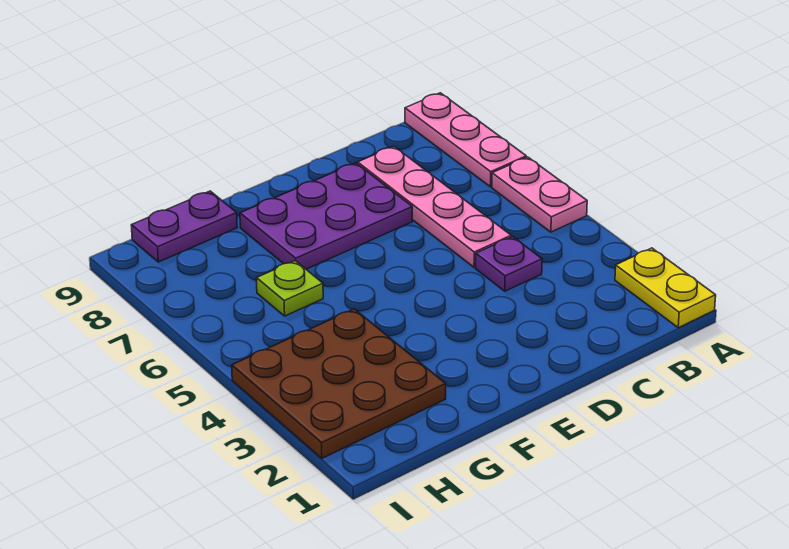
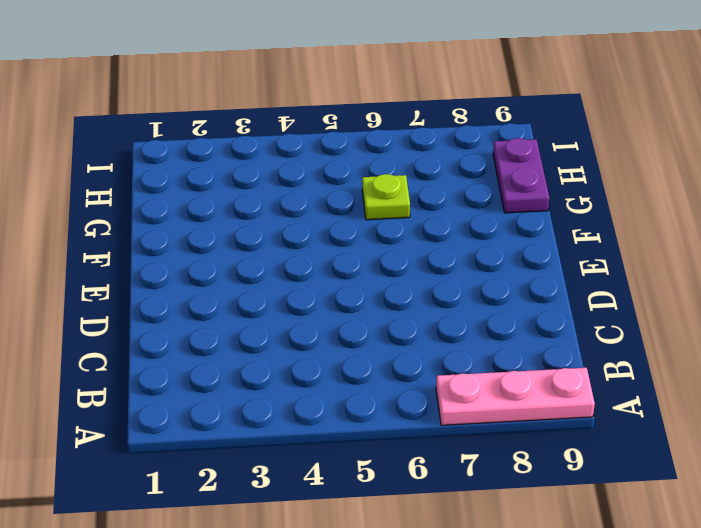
none -> yellow plate A1:A2 level 1
none -> pink plate A5:A6 level 1

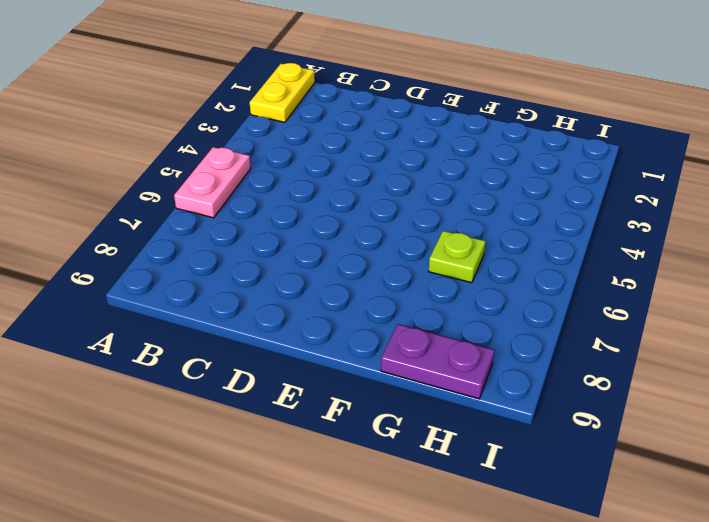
none -> pink plate A7:A9 level 1
none -> purple plate C4 level 1

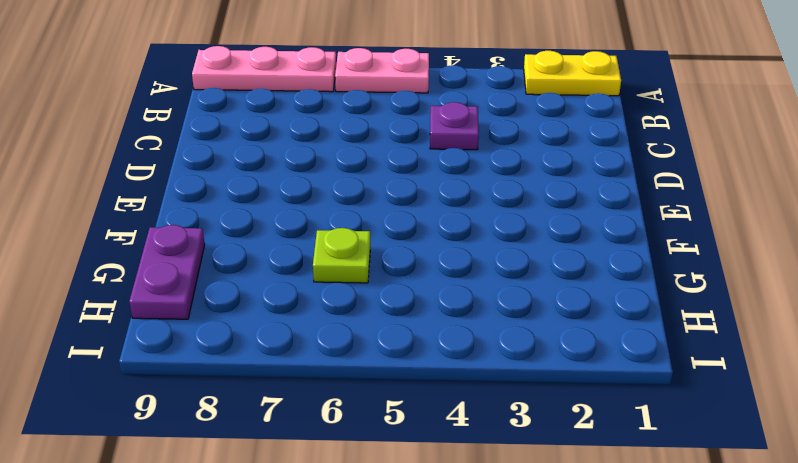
none -> pink plate C5:C8 level 1
none -> purple plate D7:F8 level 1

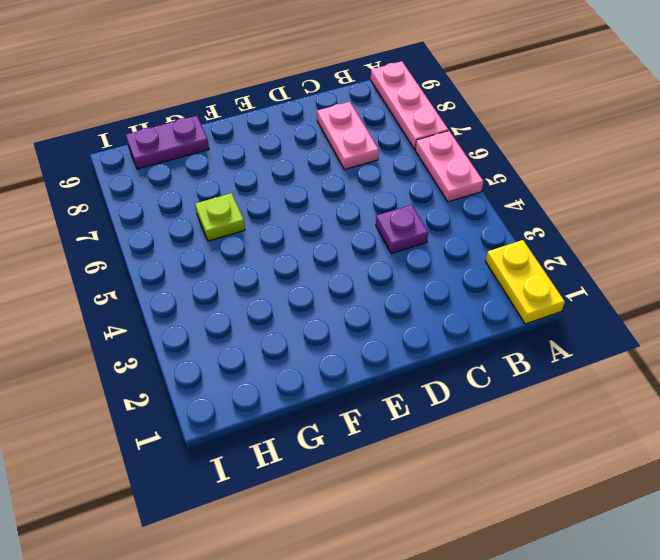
pink plate C7:C8 level 1 -> pink plate C5:C8 level 1
none -> purple plate D7:F8 level 1
none -> brown plate G2:I4 level 1

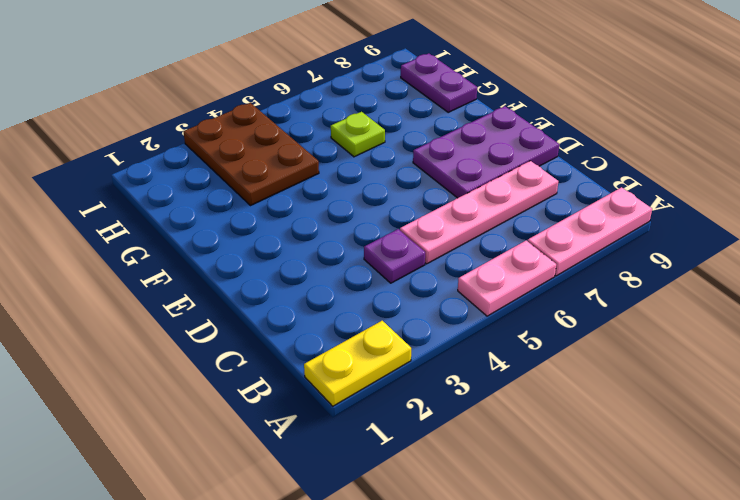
purple plate D7:E9 level 1 -> purple plate D7:F8 level 1
brown plate G3:I4 level 1 -> brown plate G2:I4 level 1

